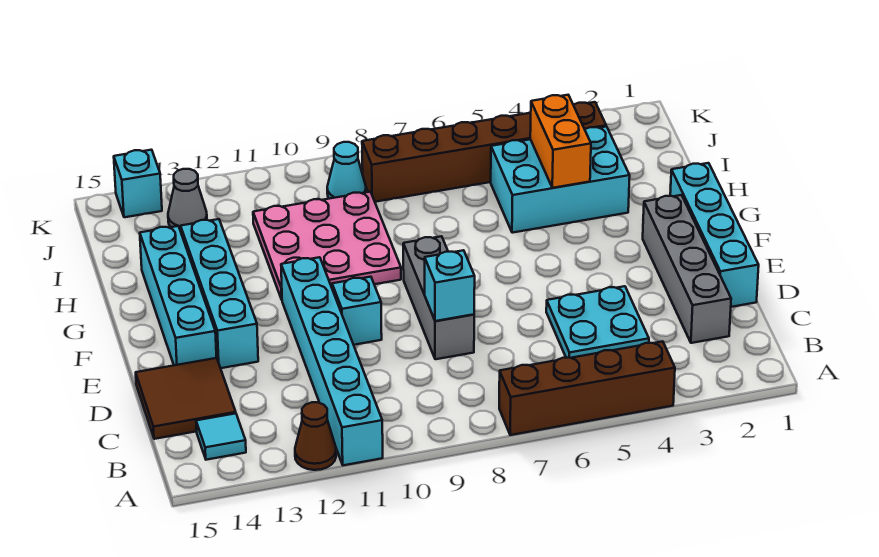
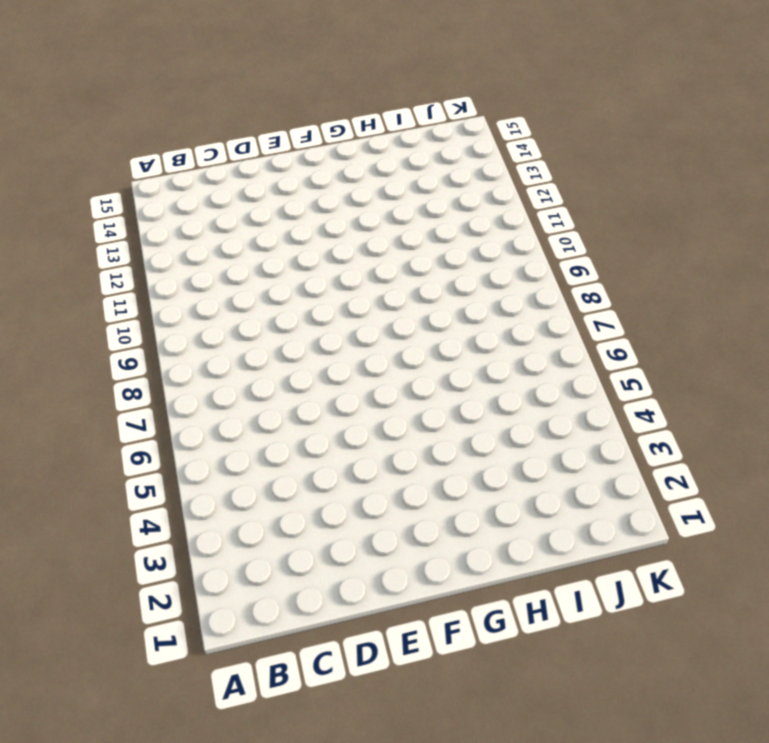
none -> brown brick A4:A7 level 1
none -> cyan brick A11:F11 level 1
none -> brown cone A12 level 1

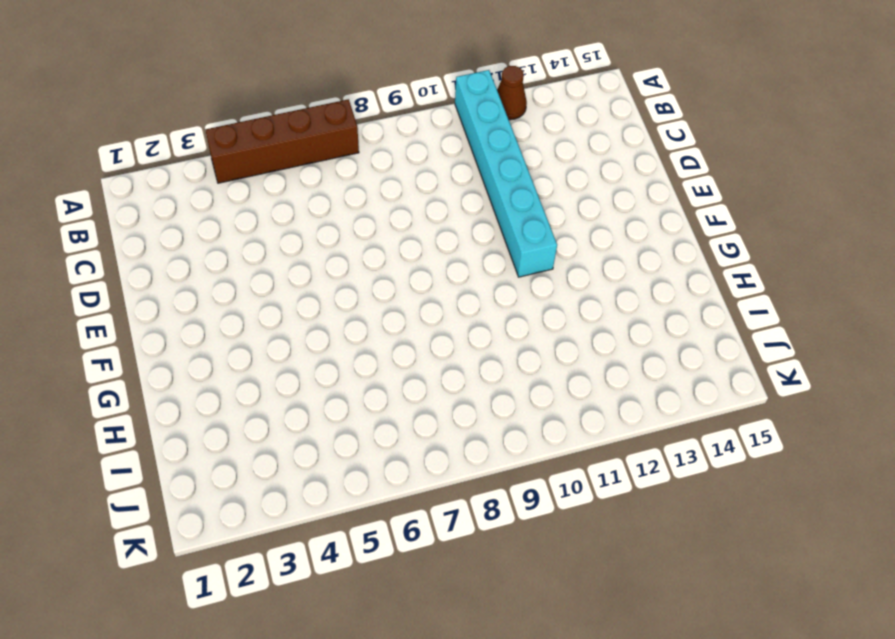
none -> cyan tile B14 level 1
none -> grey brick C2:F2 level 1
none -> cyan plate C4:D5 level 1

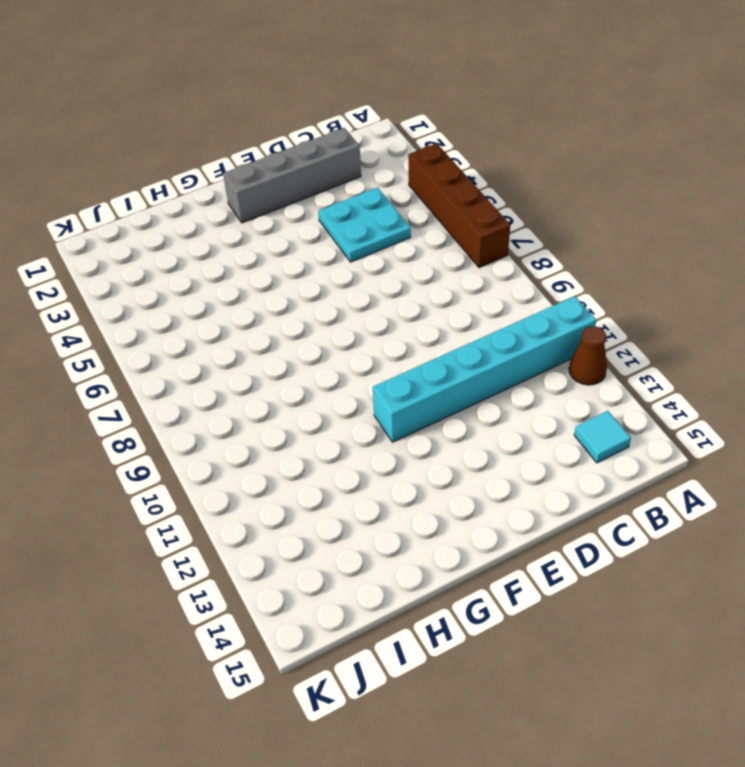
none -> brown tile C14:D15 level 1
none -> cyan brick D1:G1 level 1
none -> grey brick D8:F8 level 1

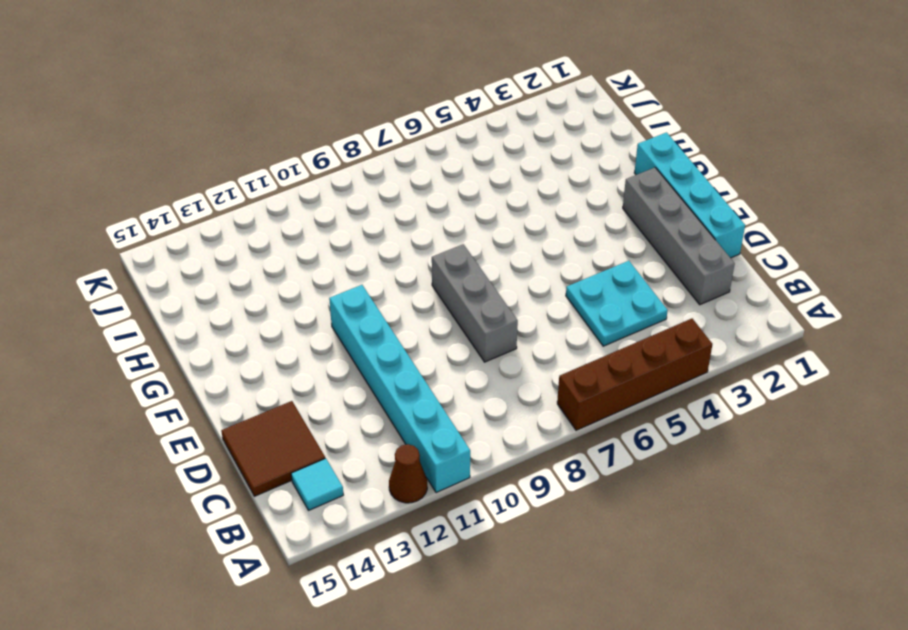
none -> cyan brick E10 level 1
none -> cyan brick E13:H13 level 1
none -> cyan brick E14:H14 level 1

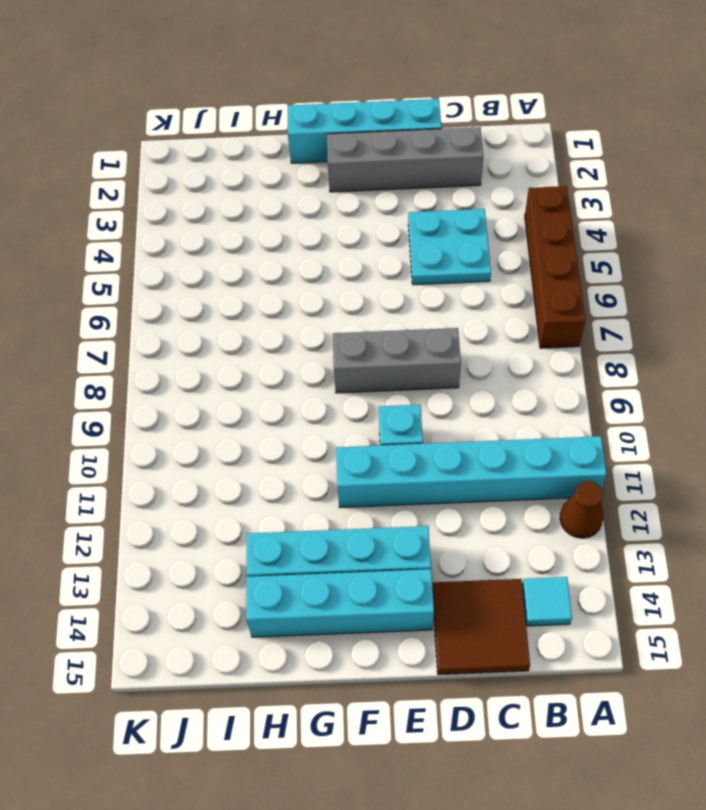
none -> pink plate G9:I11 level 1
none -> cyan brick H3:I5 level 1
none -> brown brick J3:J8 level 1

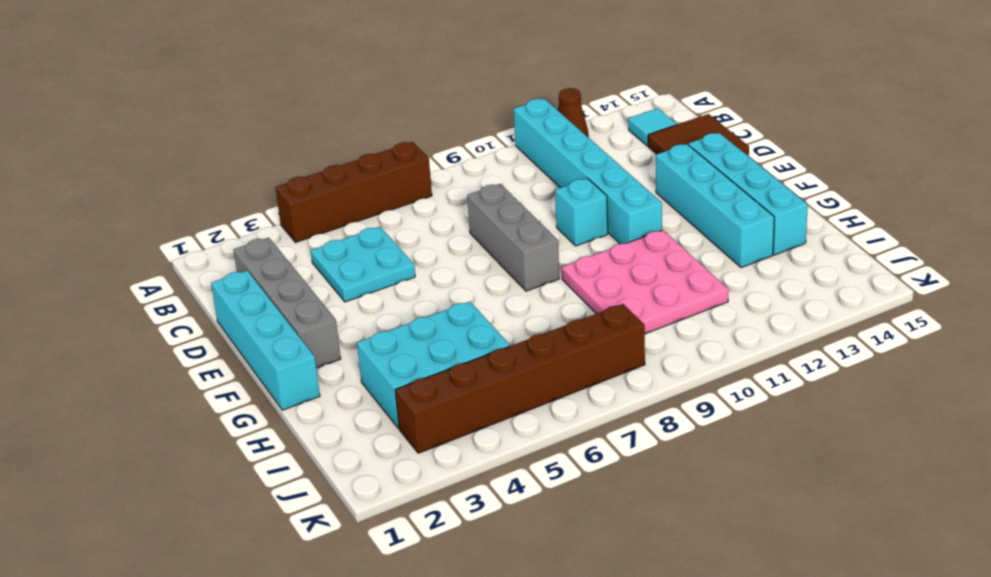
none -> cyan cone J9 level 1
none -> grey cone J13 level 1
none -> cyan brick K14 level 1

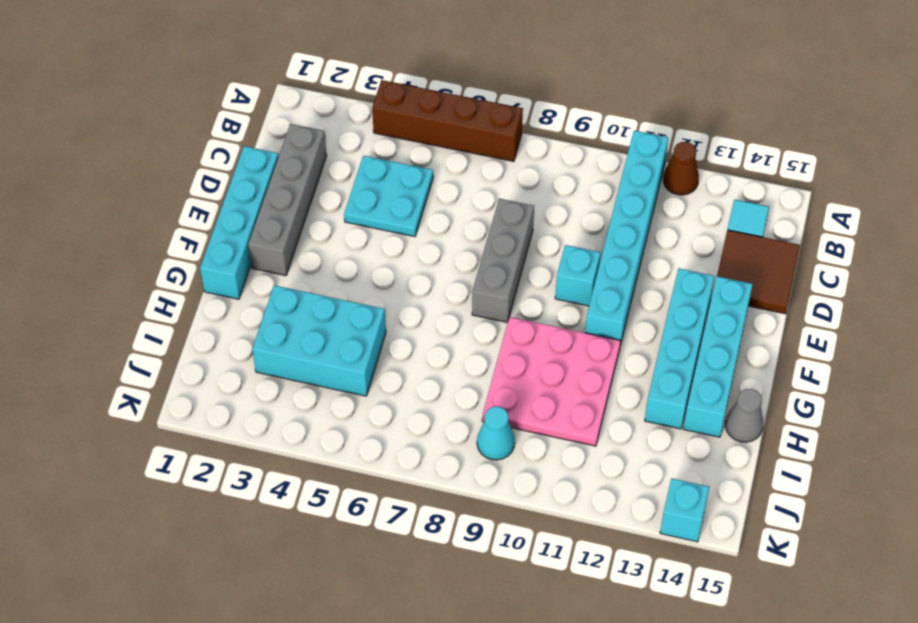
grey cone H15 level 1 -> grey cone J13 level 1
none -> brown brick J3:J8 level 1
none -> cyan brick D8 level 2
none -> orange brick H4:I4 level 2

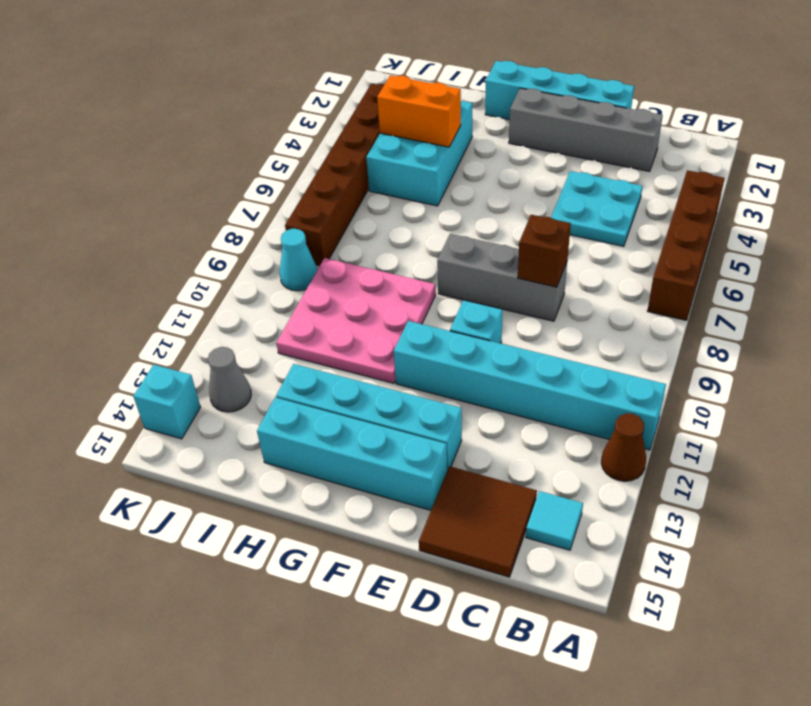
brown brick D8 level 2 -> cyan brick D8 level 2

